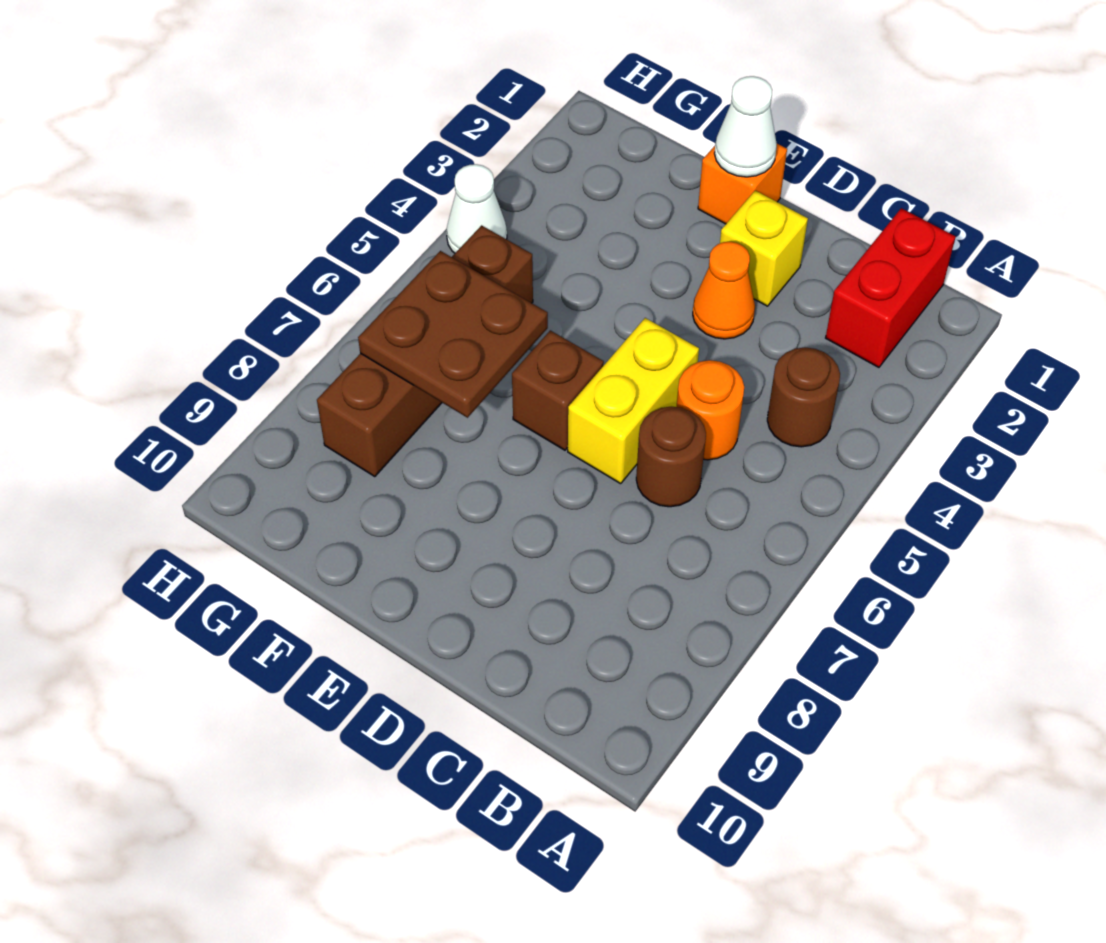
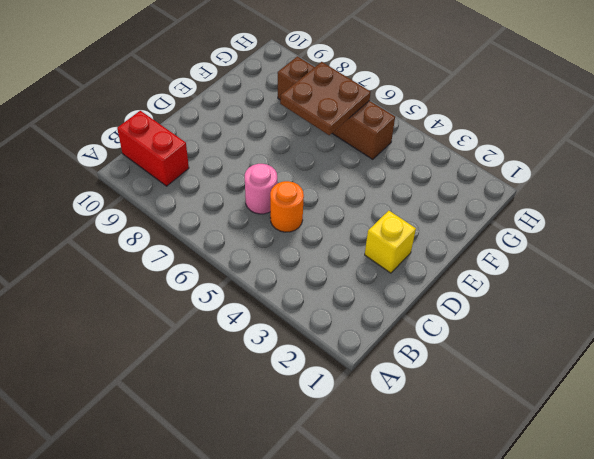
red brick B9:B10 level 1 -> red brick B1:B2 level 1
pink round brick C6 level 1 -> brown round brick C6 level 1
none -> brown round brick B4 level 1
none -> orange cone D3 level 1
none -> yellow brick D5:D6 level 1

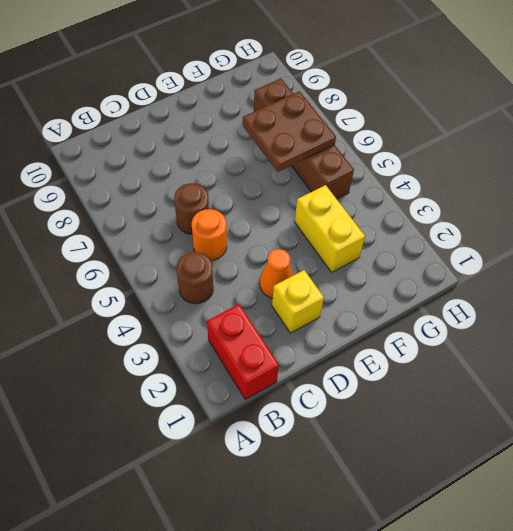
yellow brick F3:F4 level 1 -> yellow brick D5:D6 level 1
none -> orange brick E1 level 1
none -> brown brick E6 level 1
none -> white cone H4 level 1

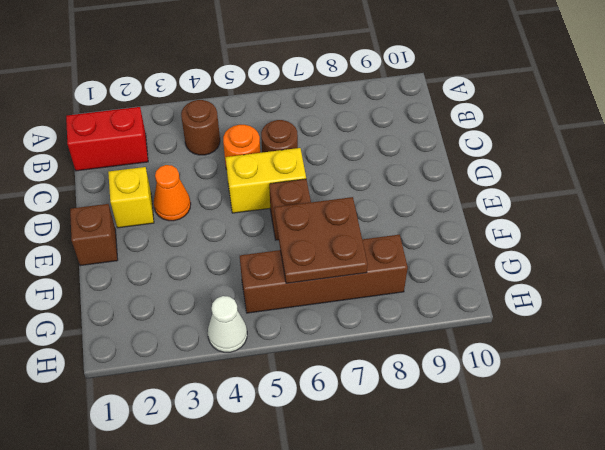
brown brick E1 level 1 -> orange brick E1 level 1
none -> white cone E1 level 2

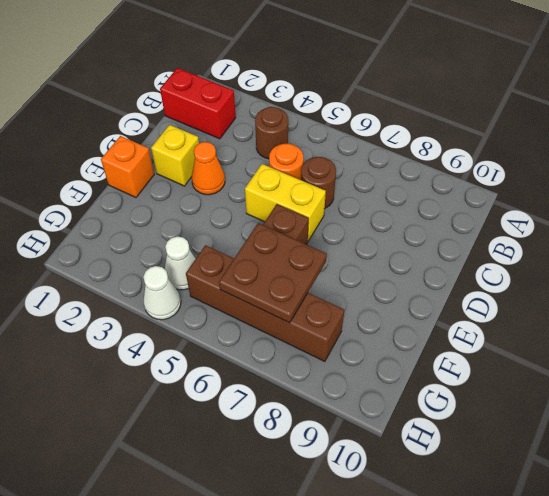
white cone G4 level 1 -> white cone E1 level 2

